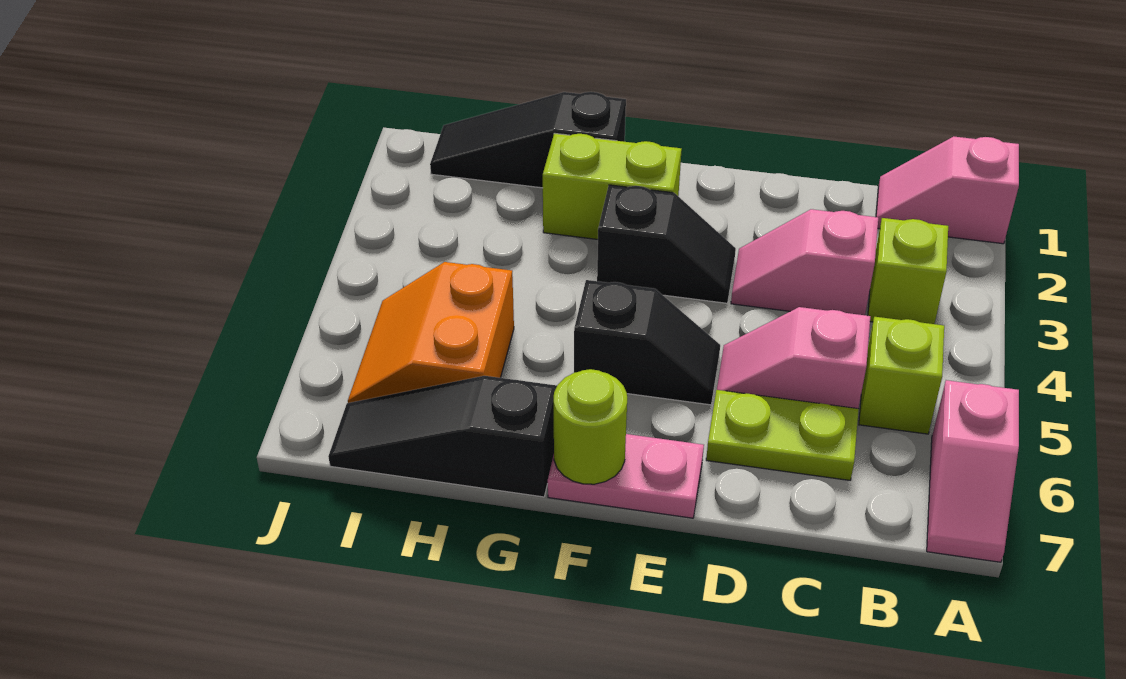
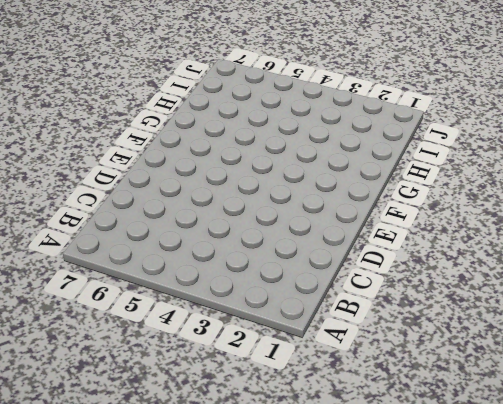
none -> pink slope A1:B1 level 1 top A
none -> pink slope A6:A7 level 1 top 6
none -> lime brick B3 level 1

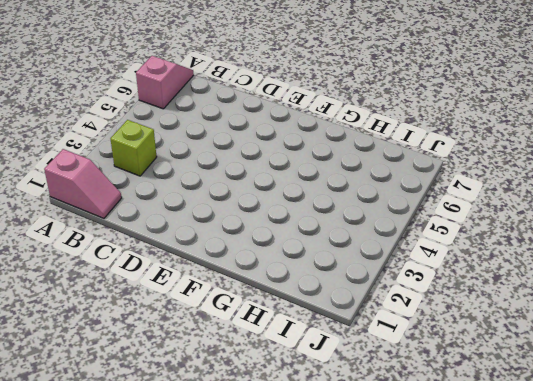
none -> lime brick B5 level 1
none -> pink slope C3:D3 level 1 top C
none -> pink slope C5:D5 level 1 top C

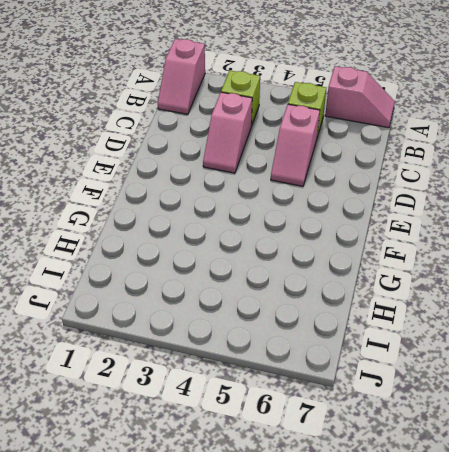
none -> lime plate C6:D6 level 1
none -> black slope E3:F3 level 1 top F
none -> black slope E5:F5 level 1 top F

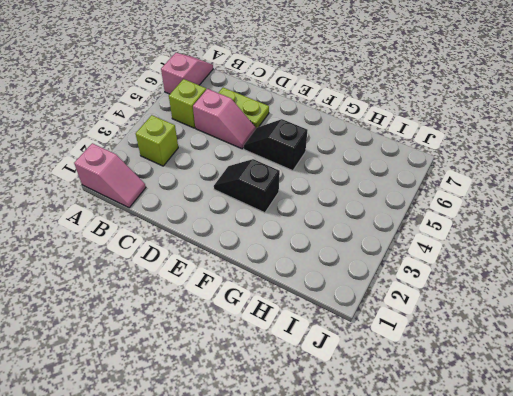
none -> pink slope C3:D3 level 1 top C
none -> pink plate E7:F7 level 1
none -> lime brick F2:G2 level 1

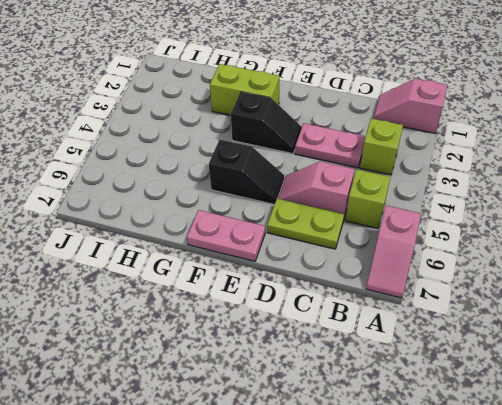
pink plate C3:D3 level 1 -> pink slope C3:D3 level 1 top C
none -> black slope G1:I1 level 1 top G
none -> black slope G7:I7 level 1 top G
none -> orange slope H5:I6 level 1 top H

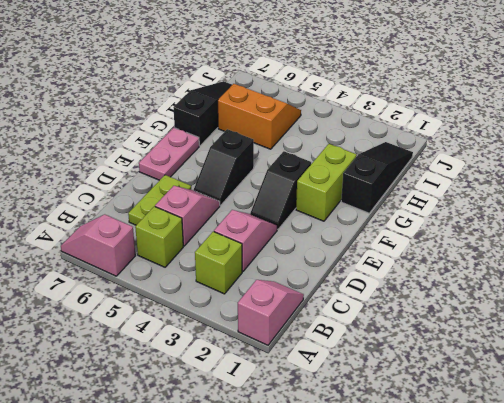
none -> lime round brick F7 level 2

